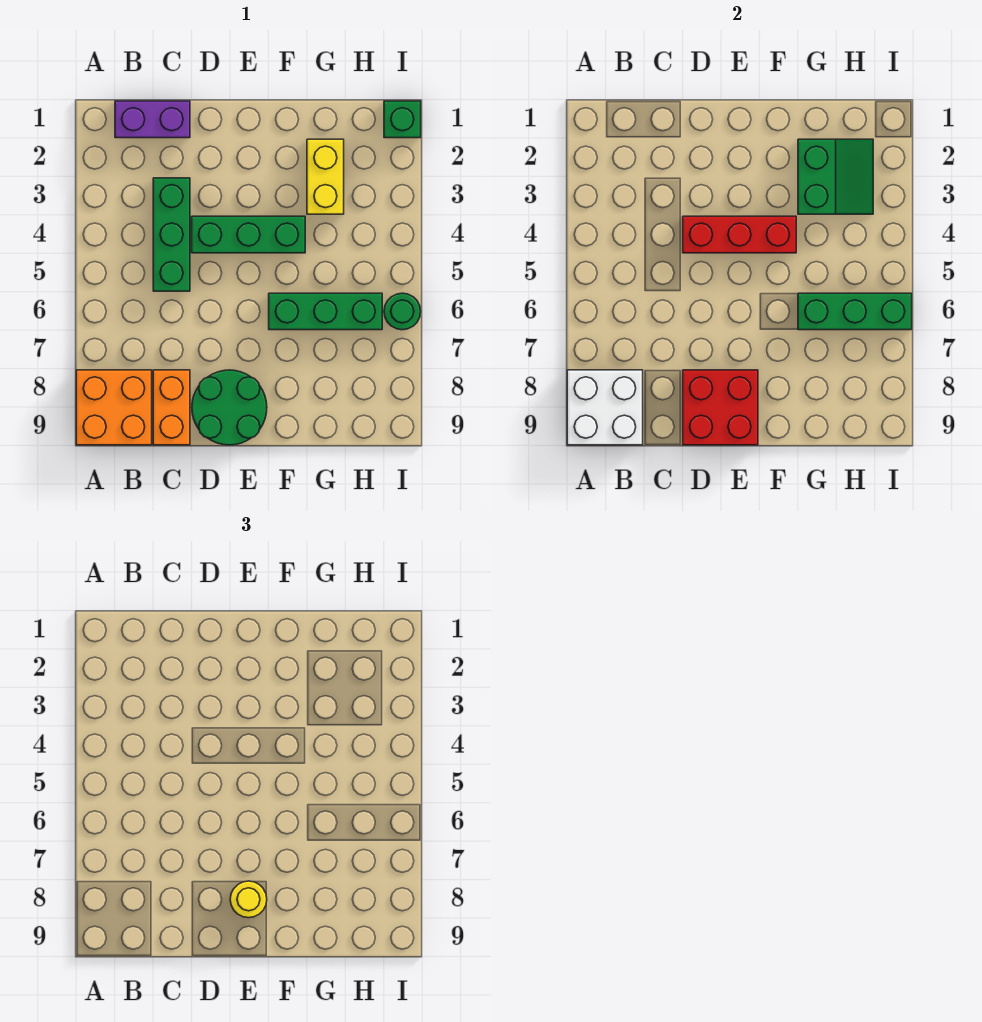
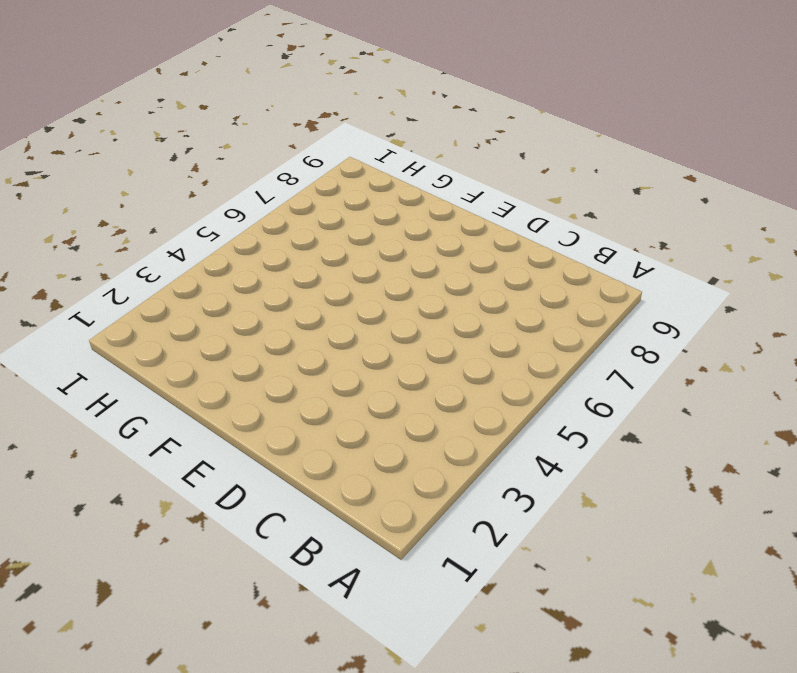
none -> orange brick A8:B9 level 1
none -> purple brick B1:C1 level 1
none -> green brick C3:C5 level 1

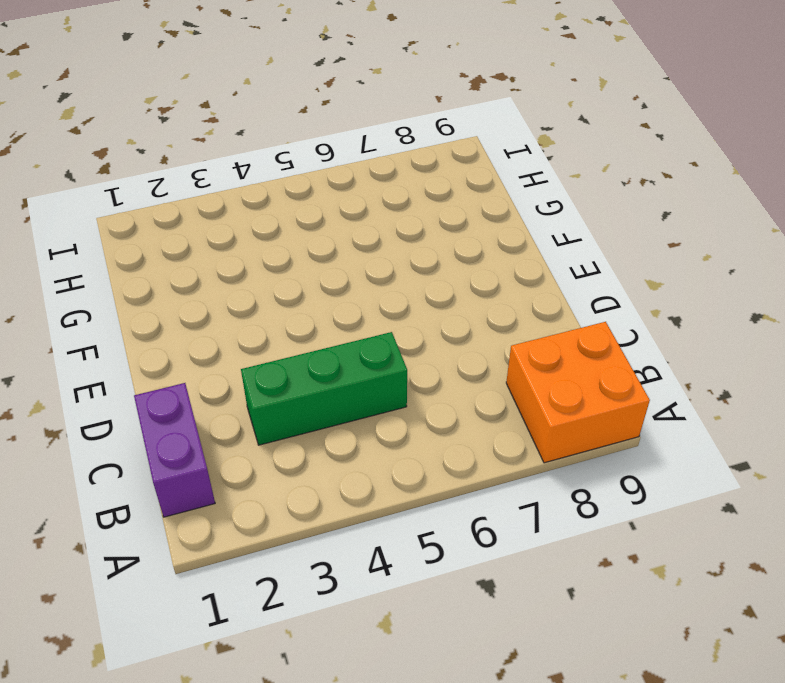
none -> orange brick C8:C9 level 1
none -> green brick D4:F4 level 1
none -> green round brick D8:E9 level 1

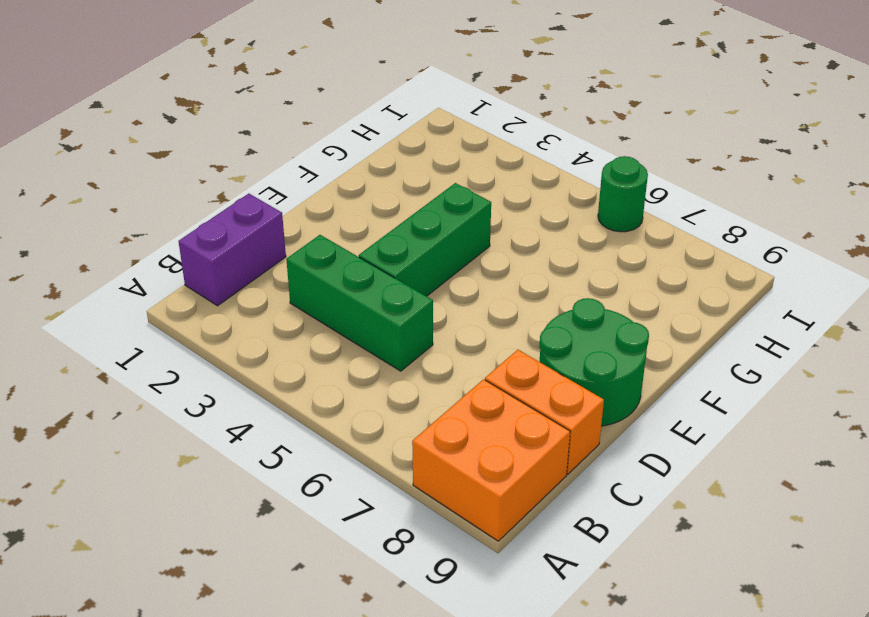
none -> green brick F6:H6 level 1
none -> yellow brick G2:G3 level 1
none -> green brick I1 level 1

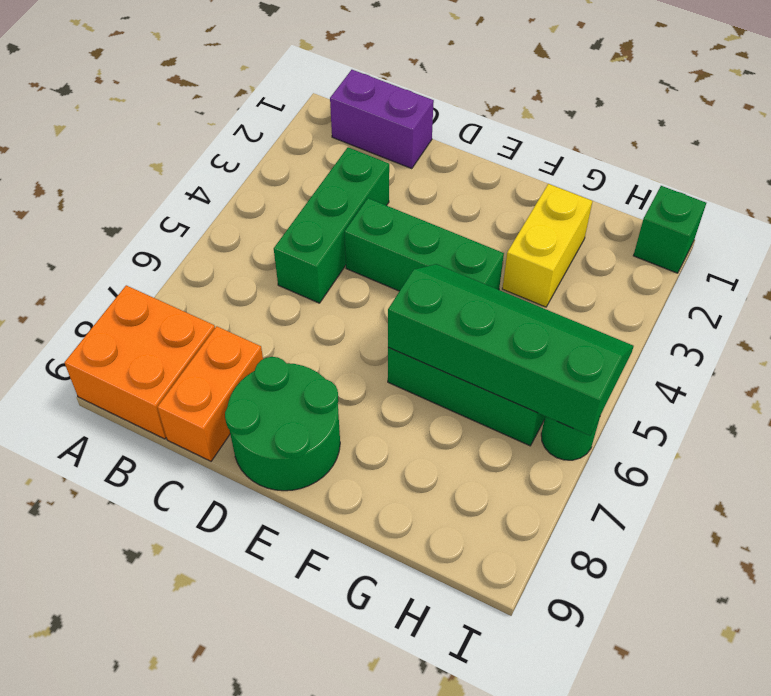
green slope F5:I6 level 2 top 6 -> green brick G6:I6 level 2
none -> white brick A8:B9 level 2
none -> red brick D4:F4 level 2
none -> red brick D8:E9 level 2

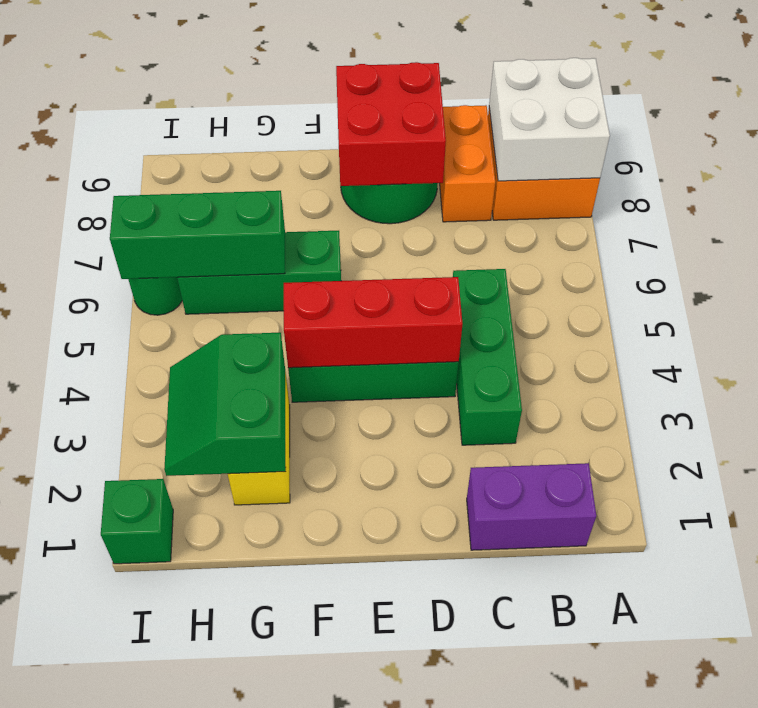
none -> yellow round brick E8 level 3

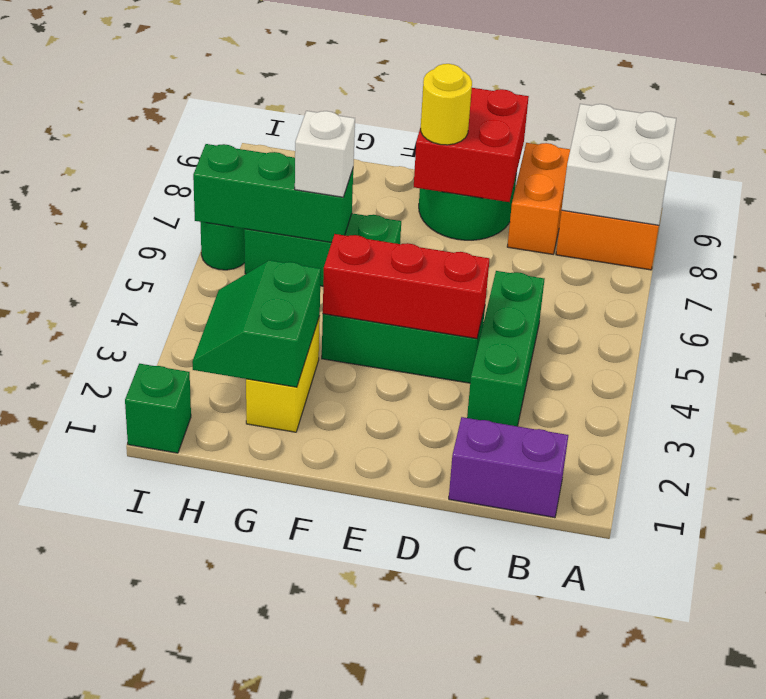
white brick G6 level 3 -> none

